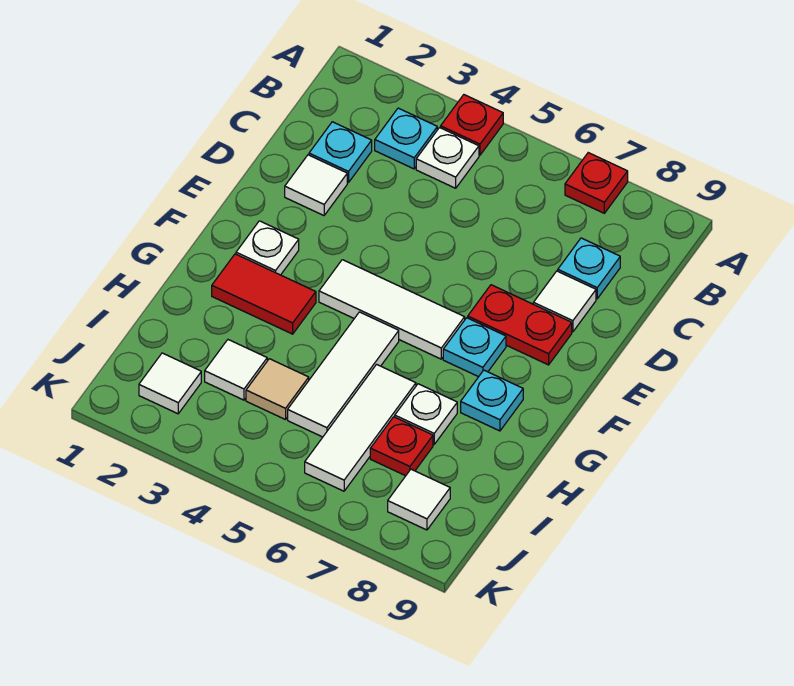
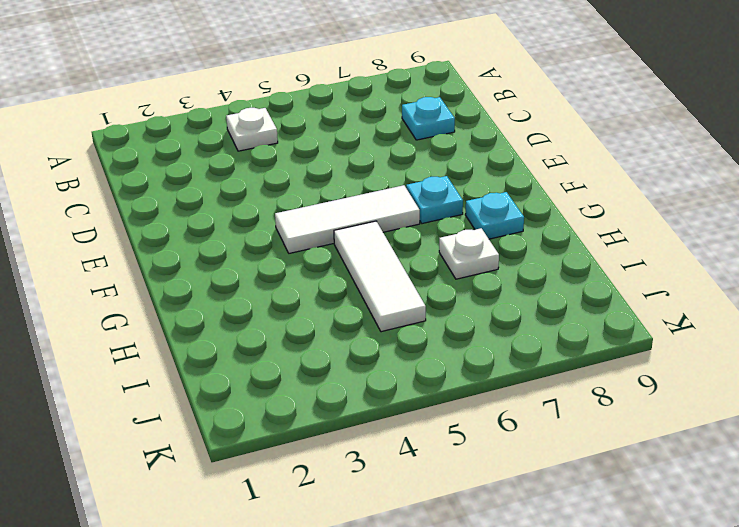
none -> red plate A4 level 1
none -> red plate A7 level 1
none -> cyan plate B3 level 1

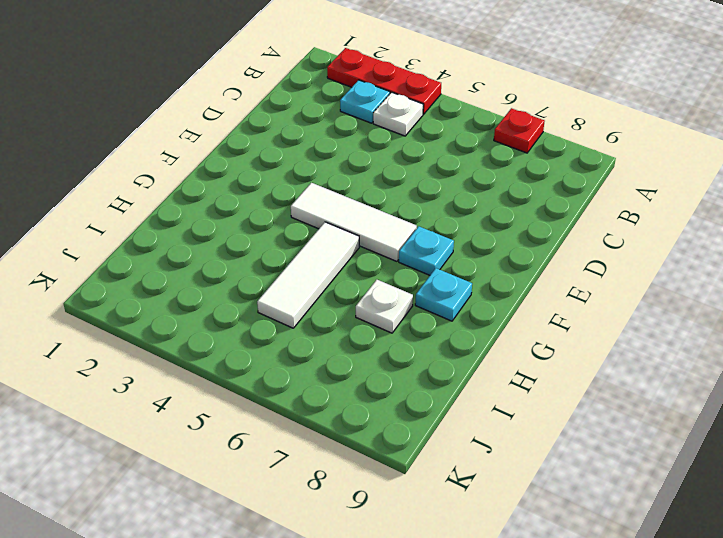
red plate A2:A4 level 1 -> red plate A4 level 1
none -> cyan plate C2 level 1
none -> cyan plate C8 level 1
none -> white tile D2 level 1

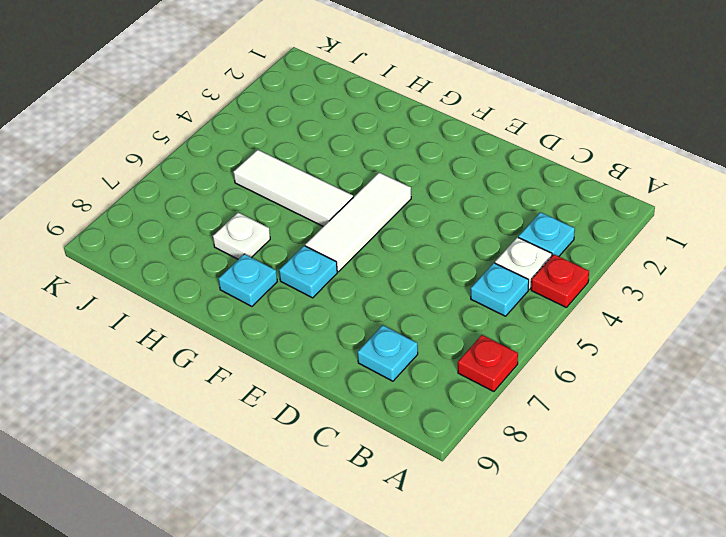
cyan plate B5 level 1 -> cyan plate C2 level 1
none -> white tile D2 level 1
none -> white tile D8 level 1
none -> red plate E7:E8 level 1

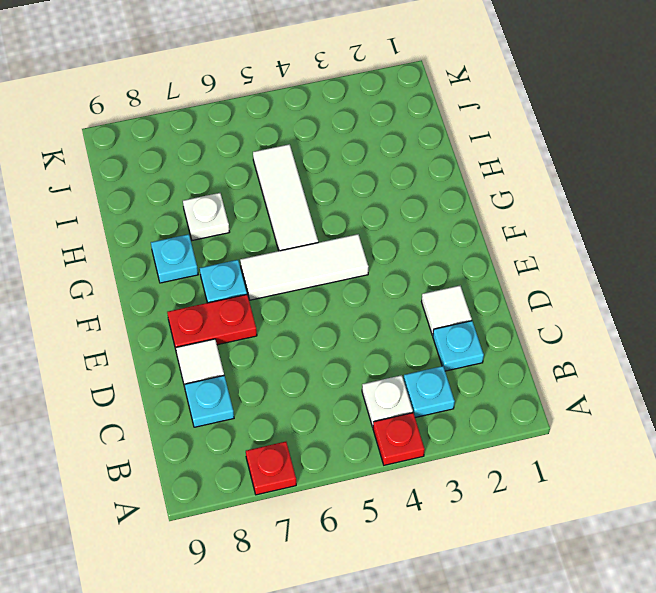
none -> white plate F2 level 1
none -> red tile G2:G3 level 1
none -> white tile H6:J6 level 1

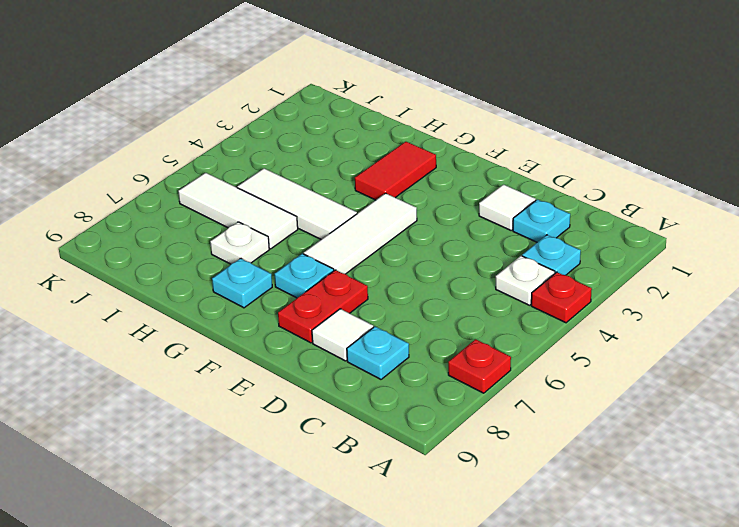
none -> white plate F2 level 1
none -> white tile I3 level 1
none -> tan tile I4 level 1

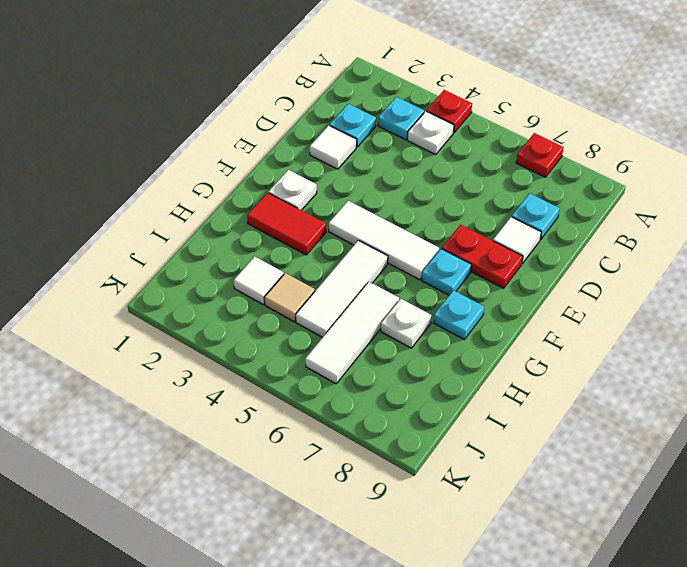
none -> red plate I7 level 1
none -> white tile J2 level 1
none -> white tile J8 level 1

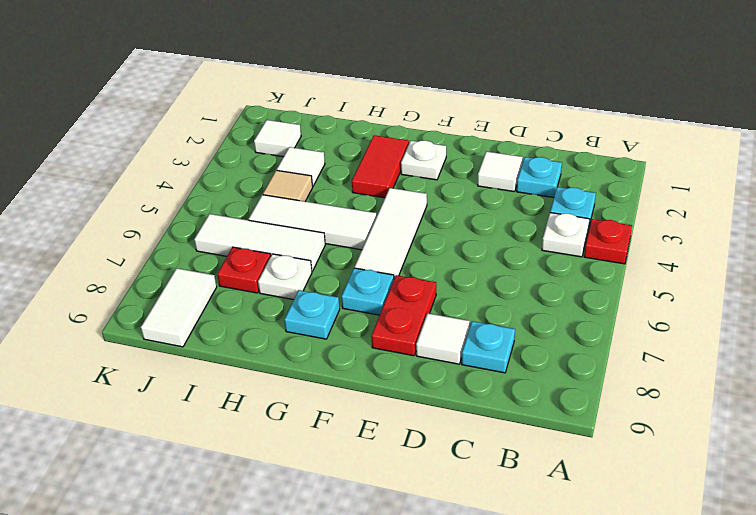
white tile J8:J9 level 1 -> white tile J8 level 1
none -> red plate A7 level 1

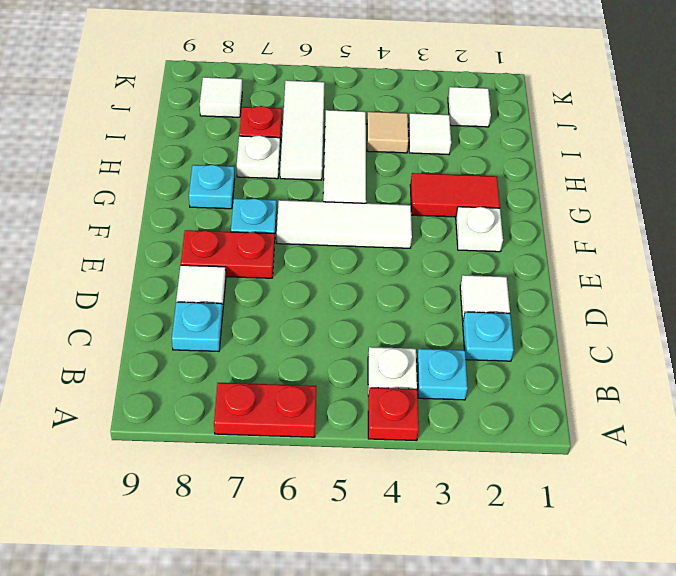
red plate A6:A7 level 1 -> red plate A7 level 1

